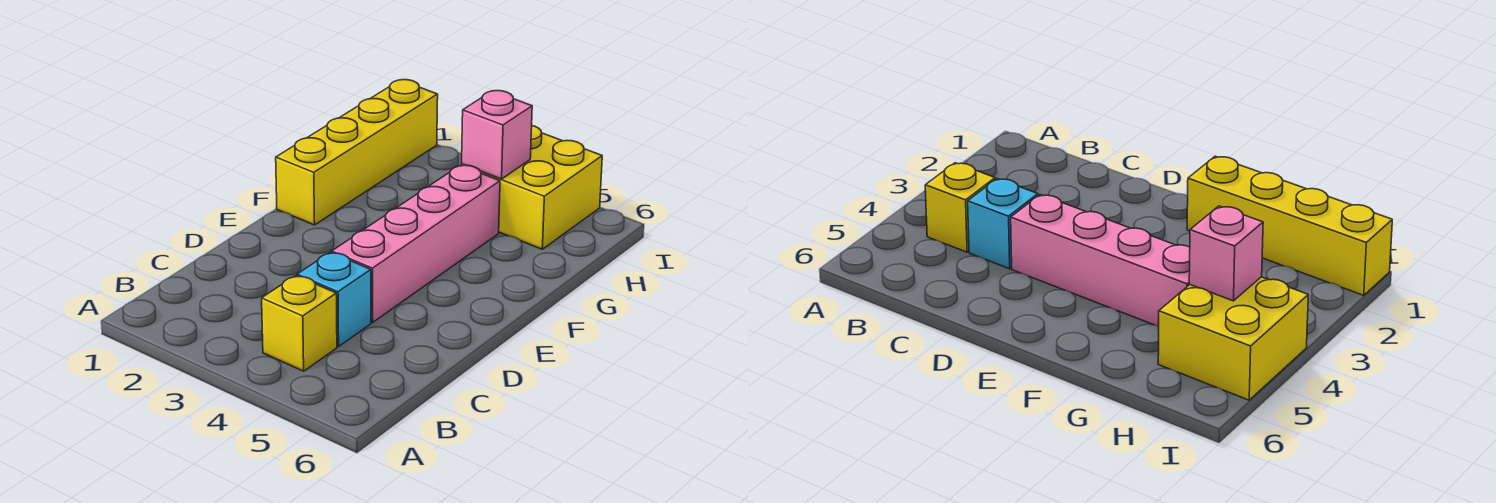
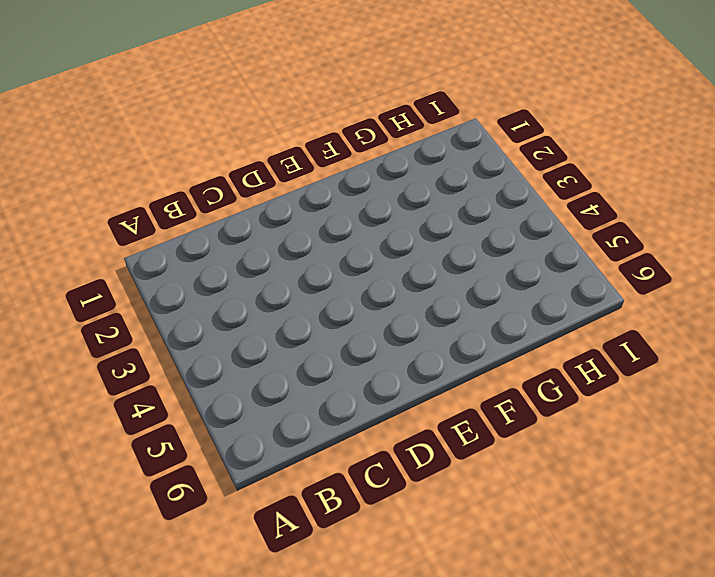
none -> yellow brick B4 level 1
none -> cyan brick C4 level 1

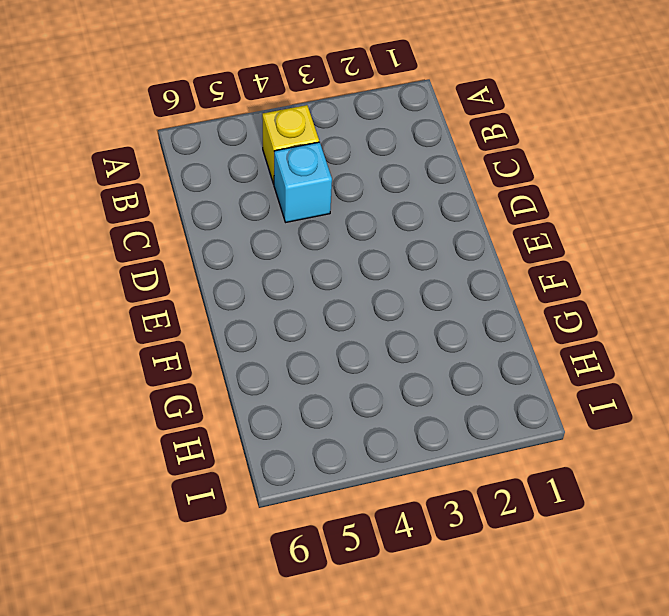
none -> pink brick D4:G4 level 1
none -> yellow brick F1:I1 level 1

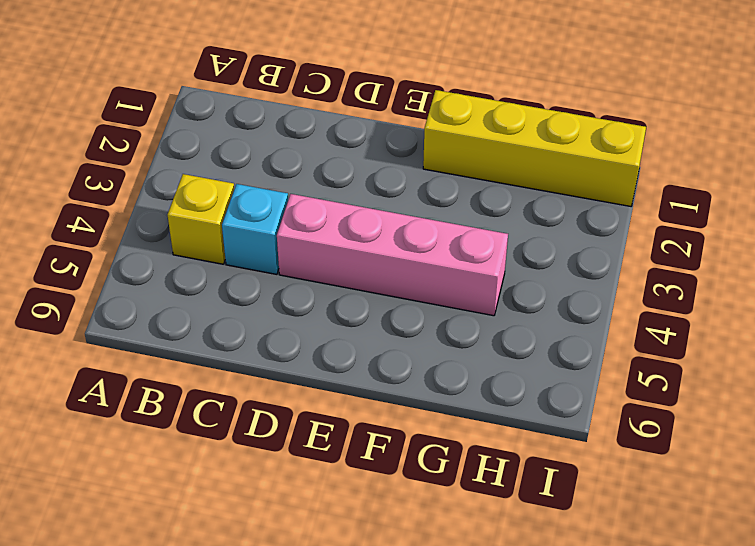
none -> yellow brick H4:I5 level 1
none -> pink brick H4 level 2

